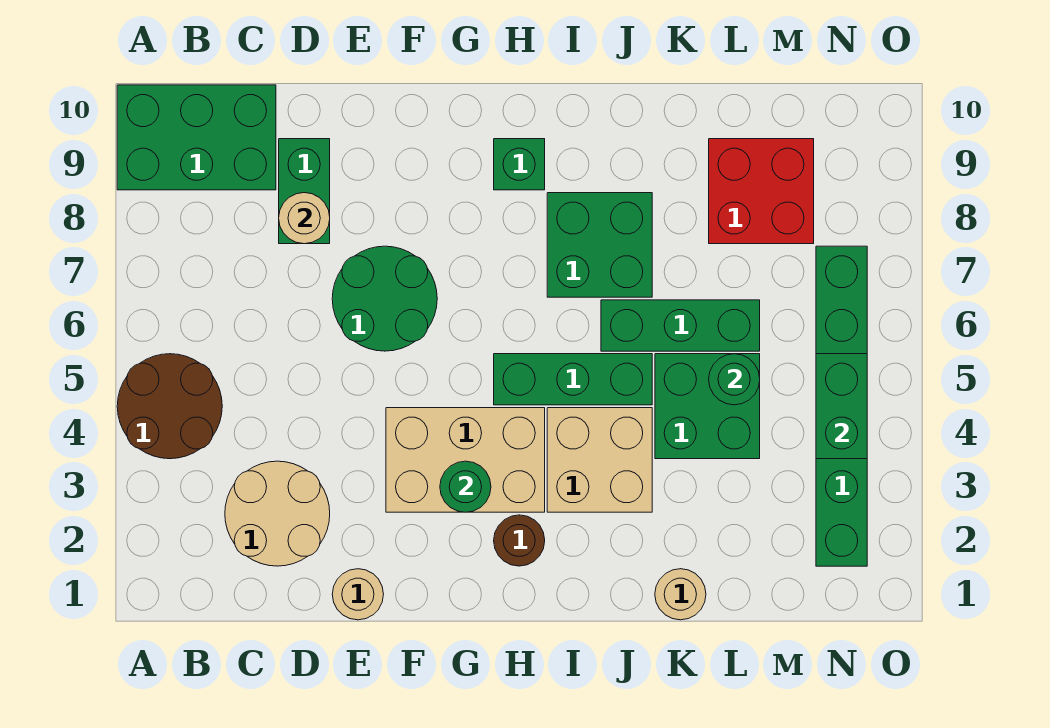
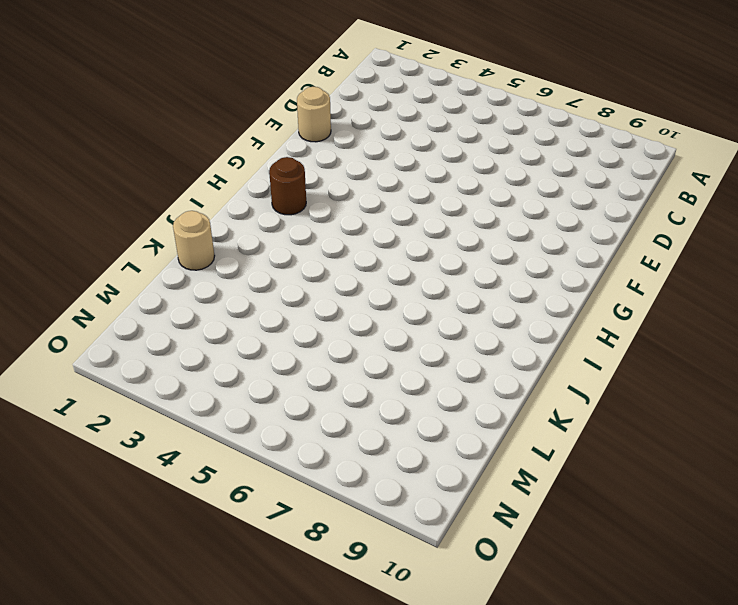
none -> brown round brick A4:B5 level 1
none -> green brick A9:C10 level 1
none -> tan round brick C2:D3 level 1

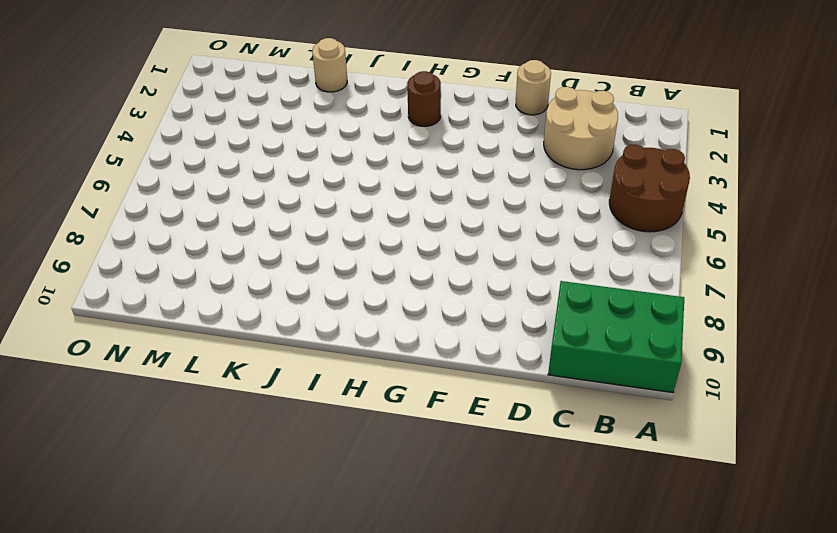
none -> green brick D8:D9 level 1
none -> green round brick E6:F7 level 1
none -> tan brick F3:H4 level 1

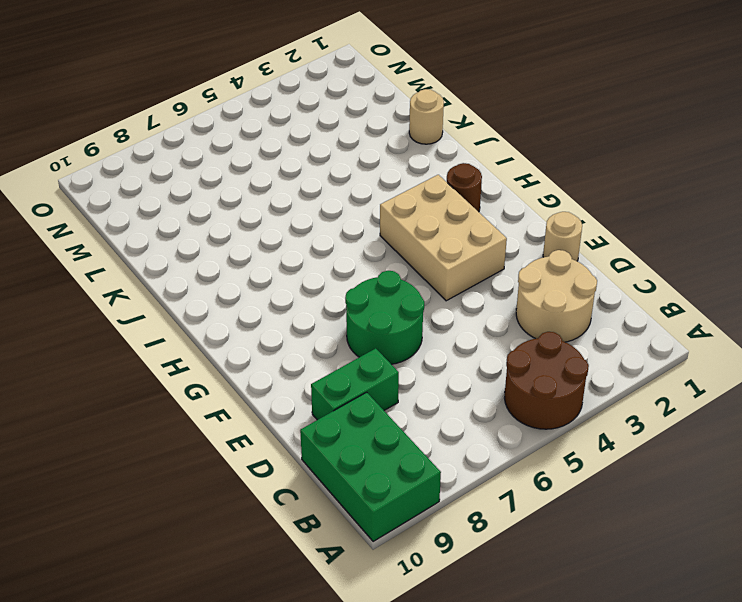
none -> green brick H5:J5 level 1
none -> green brick H9 level 1
none -> tan brick I3:J4 level 1

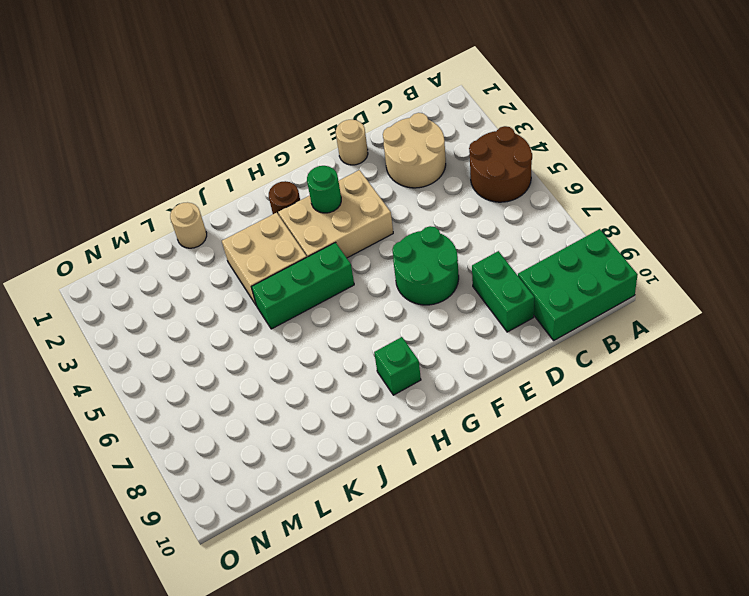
none -> green brick I7:J8 level 1
none -> green brick J6:L6 level 1
none -> green brick K4:L5 level 1

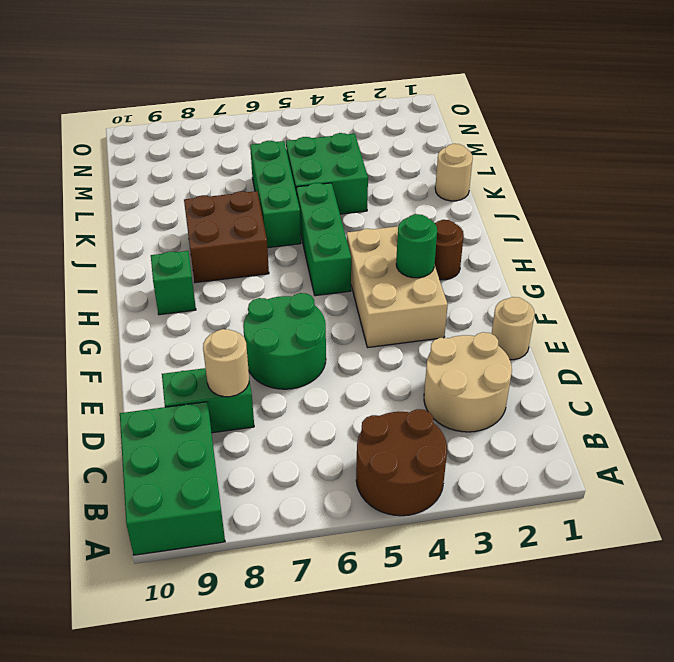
brown brick I7:J8 level 1 -> green brick I7:J8 level 1
none -> tan brick I3:J4 level 1
none -> red brick L8:M9 level 1
none -> green brick N2:N7 level 1

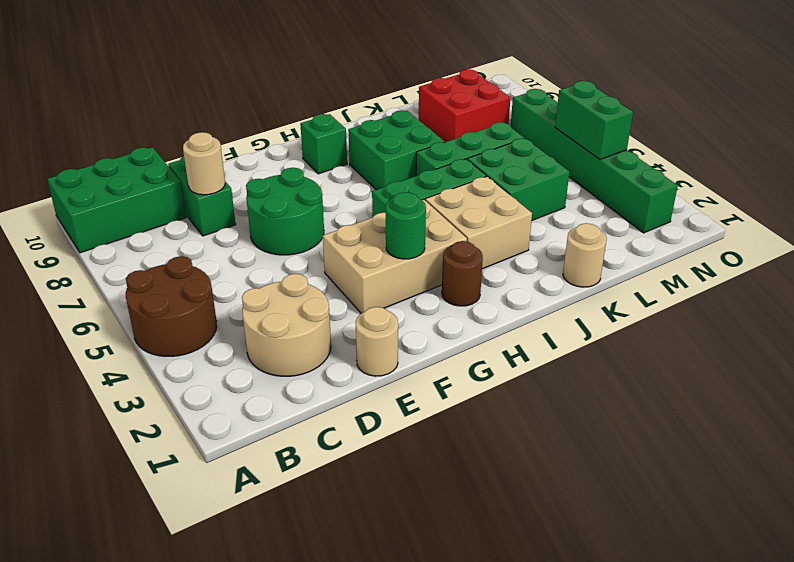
none -> green round brick L5 level 2

